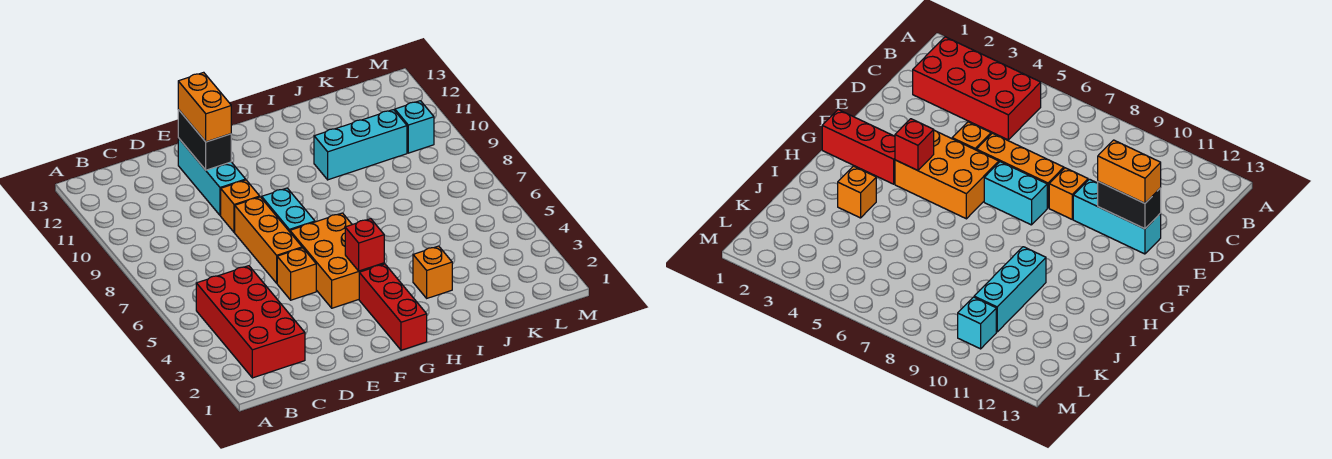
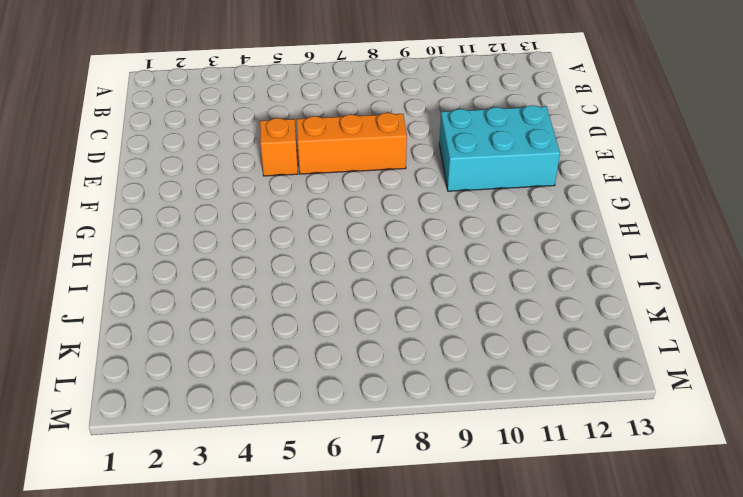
cyan brick E10:F12 level 1 -> cyan brick E10:E12 level 1
none -> red brick B2:C5 level 1
none -> orange brick E9 level 1
none -> orange brick F4:G6 level 1

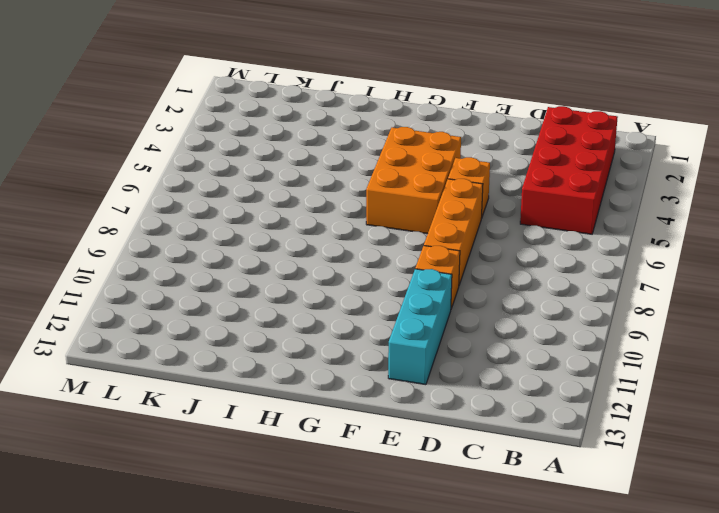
none -> cyan brick F7:F8 level 1
none -> red brick G1:G3 level 1
none -> orange brick I3 level 1

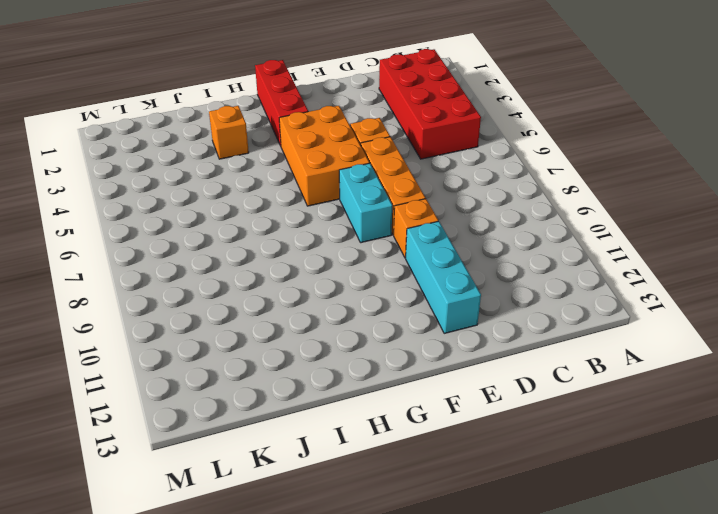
none -> cyan brick I10:K10 level 1
none -> cyan brick L10 level 1
none -> black brick E11:E12 level 2

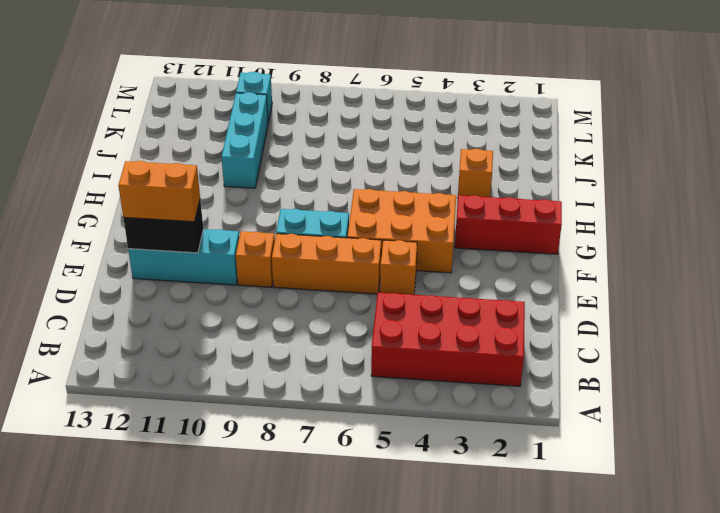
none -> red brick G4 level 2

